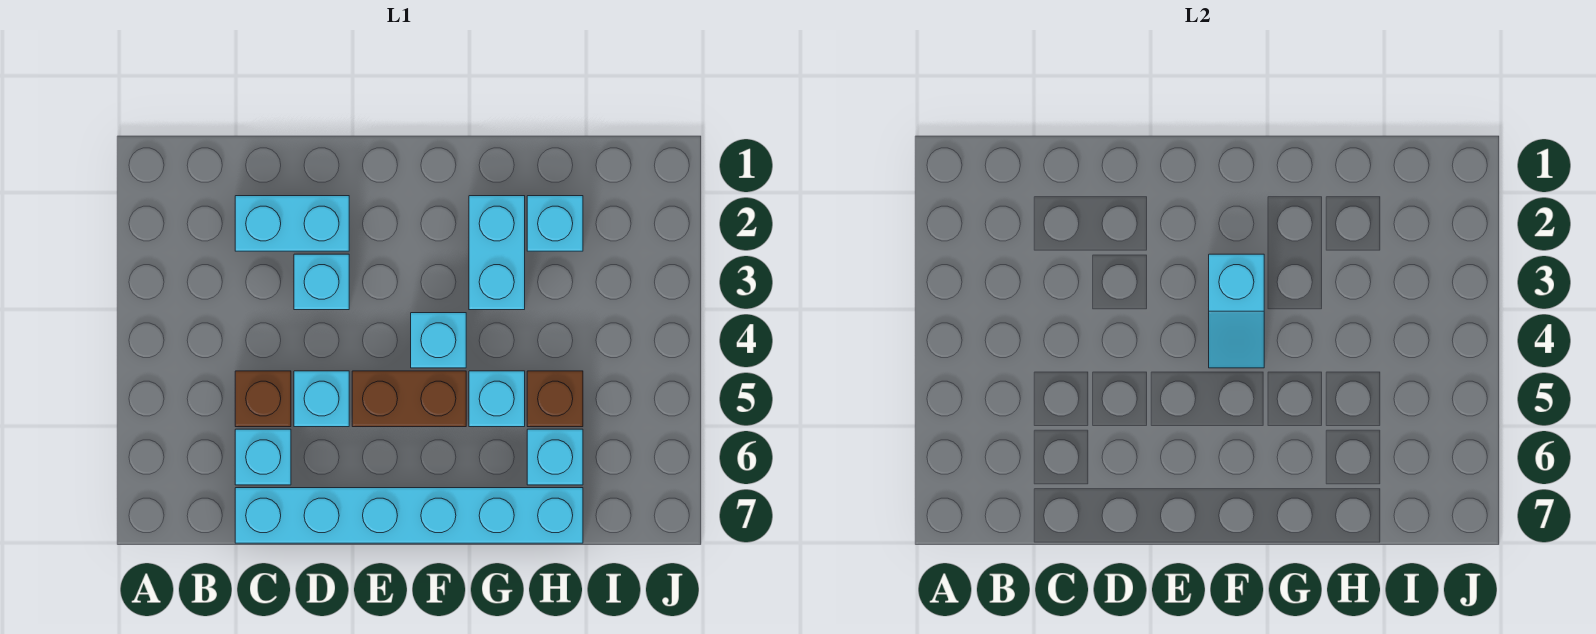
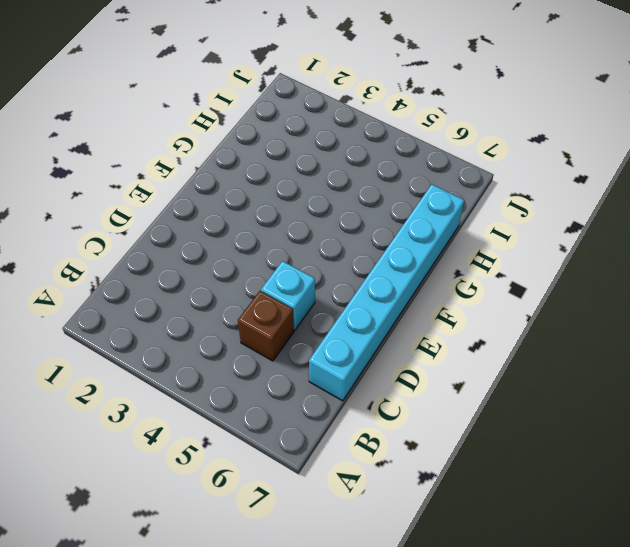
none -> cyan brick C2:D2 level 1
none -> cyan brick C6 level 1
none -> cyan brick D3 level 1

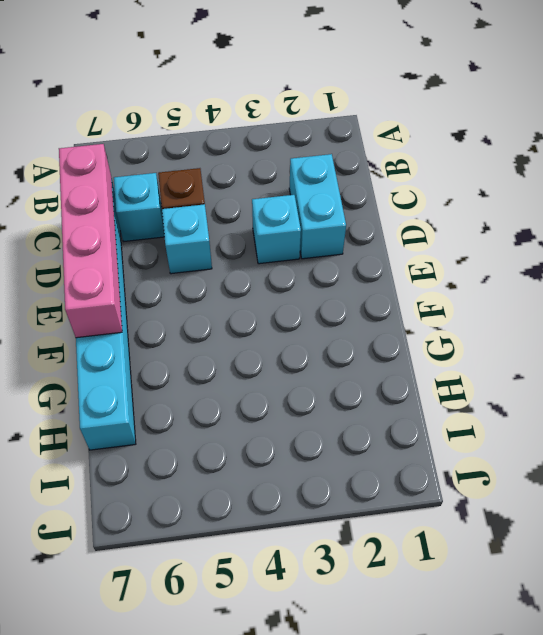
pink brick C7:F7 level 2 -> none
none -> brown brick E5:F5 level 1
none -> cyan brick F4 level 1
none -> cyan brick G2:G3 level 1

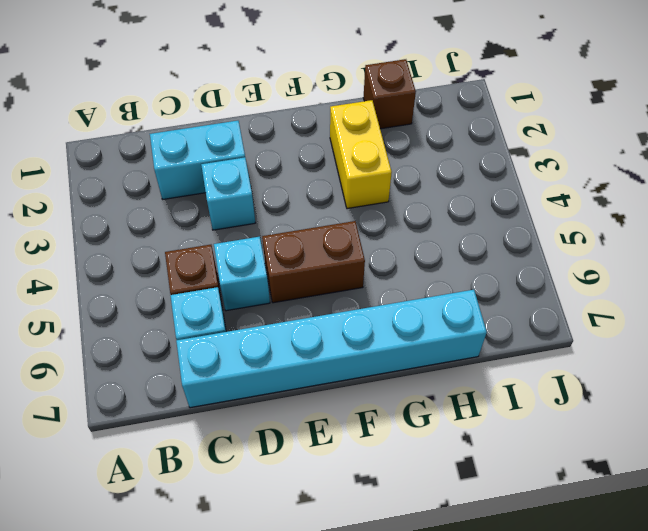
yellow brick G2:G3 level 1 -> cyan brick G2:G3 level 1
brown brick H1 level 1 -> brown brick H5 level 1
none -> cyan brick F4 level 1
none -> cyan brick G5 level 1
none -> cyan brick H2 level 1

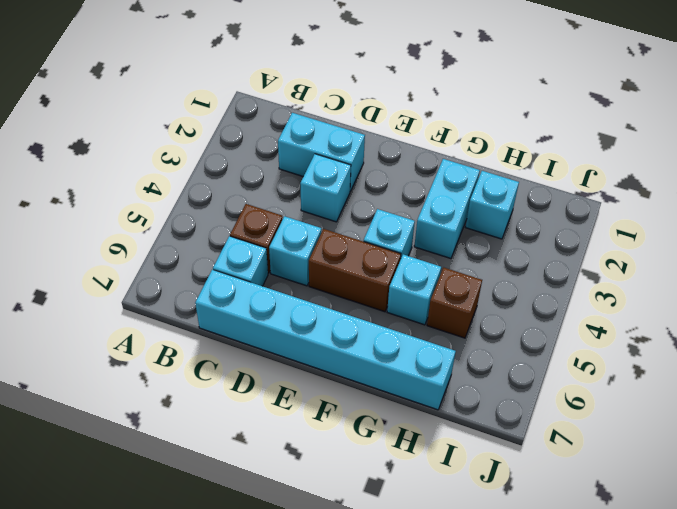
none -> cyan brick H6 level 1
none -> cyan slope F3:F4 level 2 top 3

